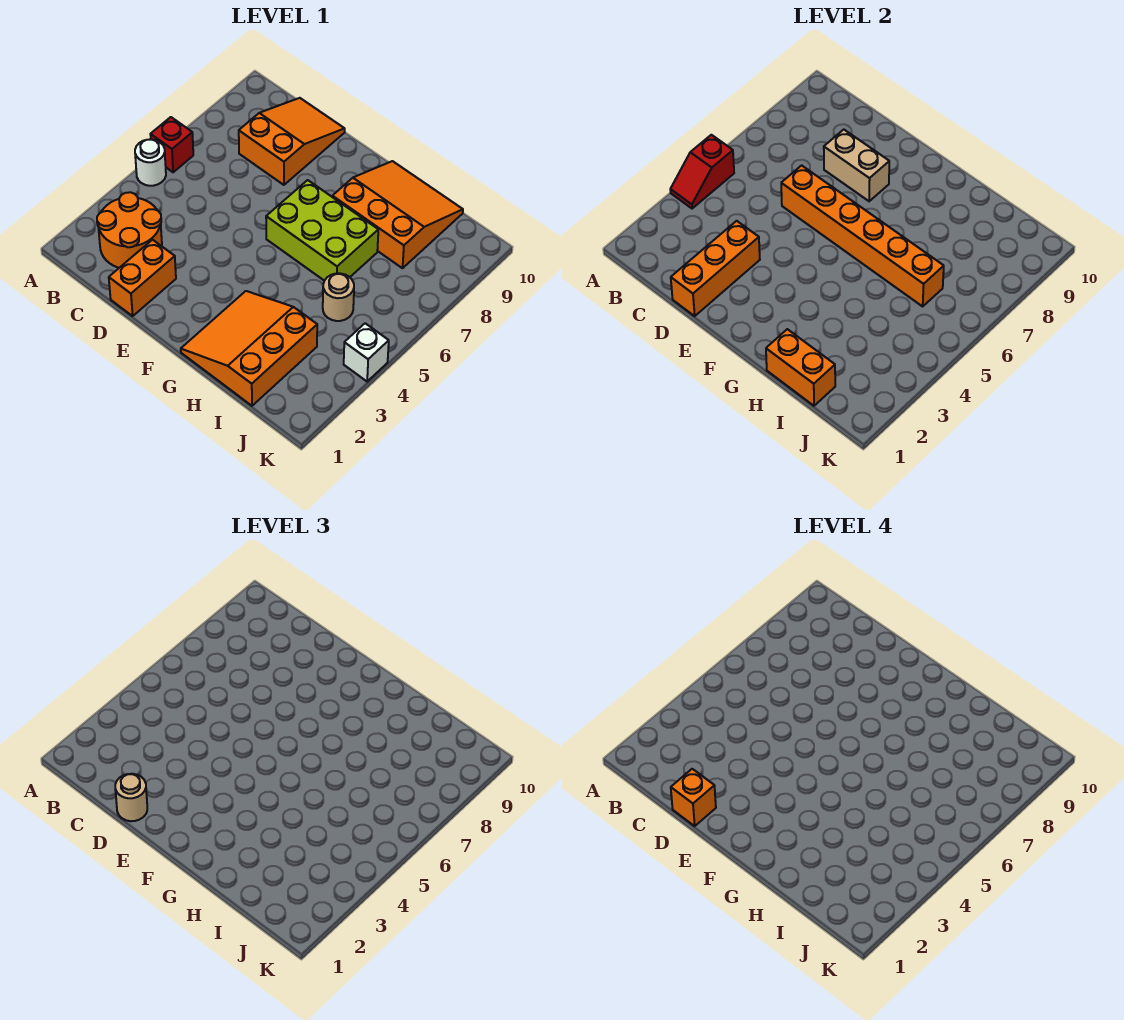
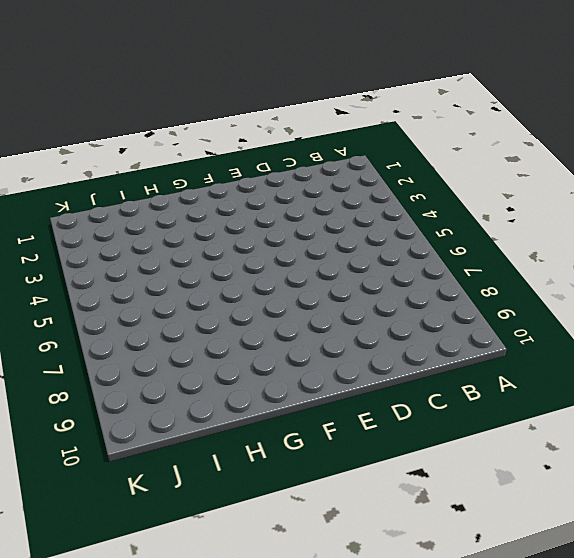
none -> white round brick A5 level 1
none -> red brick A6 level 1
none -> orange round brick B2:C3 level 1

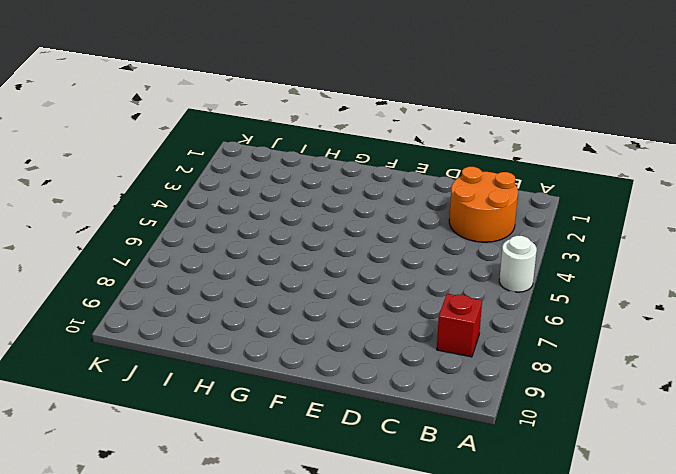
red brick B8 level 1 -> red brick A6 level 1
none -> orange slope C8:D10 level 1 top 8
none -> orange brick D1:D2 level 1
none -> lime brick F6:H7 level 1

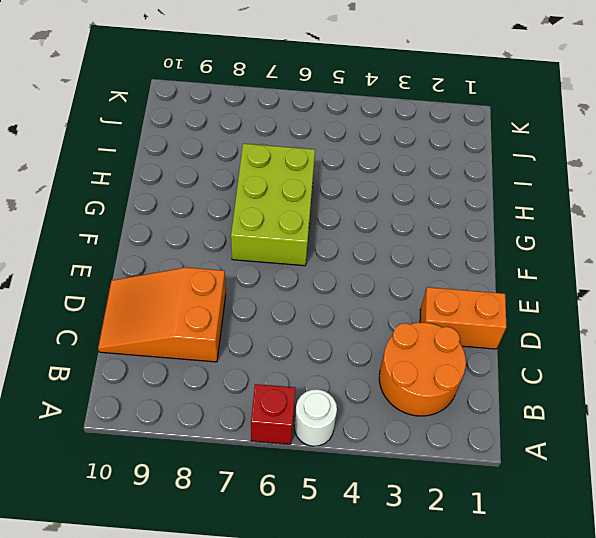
none -> orange slope G1:I3 level 1 top I
none -> orange slope G8:I10 level 1 top 8
none -> tan round brick I5 level 1

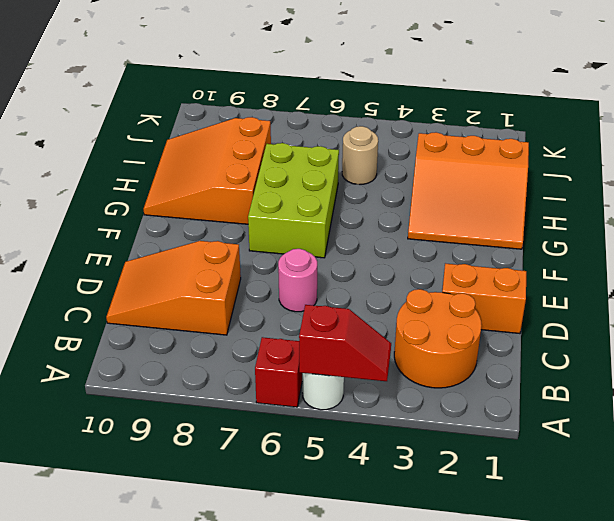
pink round brick D6 level 1 -> none
none -> white brick K4 level 1
none -> orange brick D1:D3 level 2
none -> orange brick D6:I6 level 2

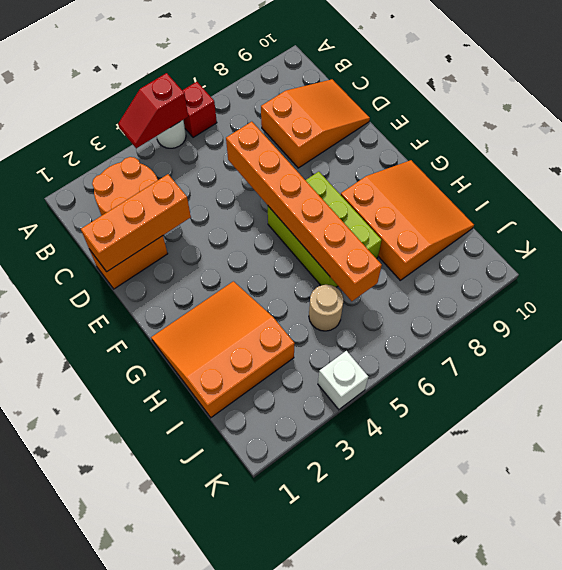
none -> tan brick D8:E8 level 2
none -> orange brick H1:I1 level 2
none -> tan round brick D1 level 3

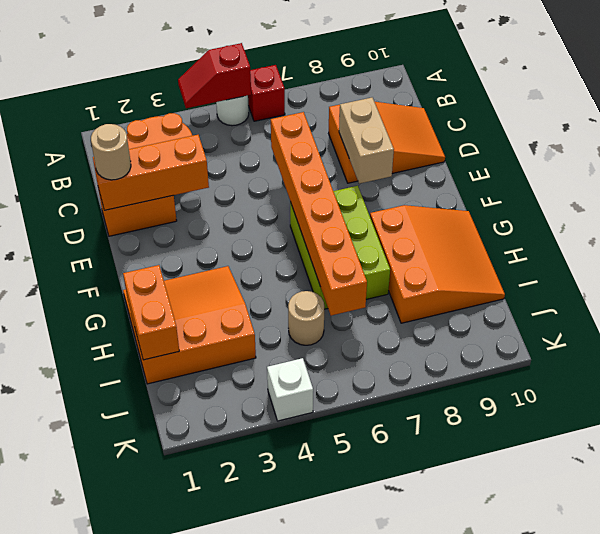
none -> orange brick D1 level 4

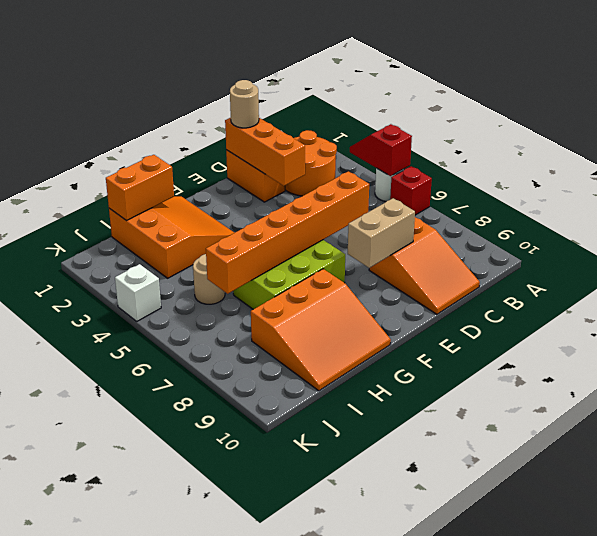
none -> orange brick D1 level 4

